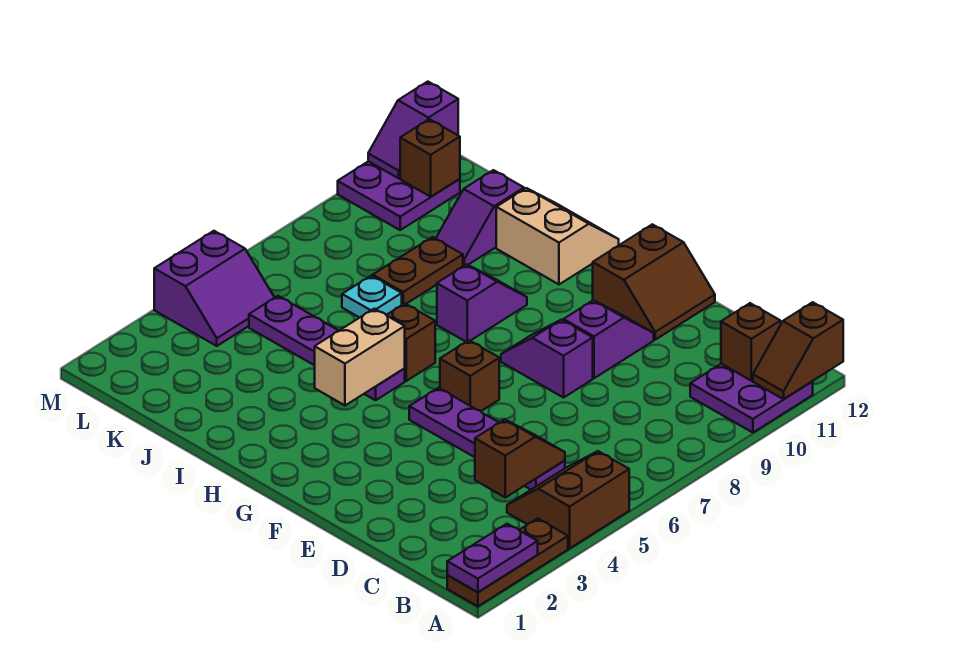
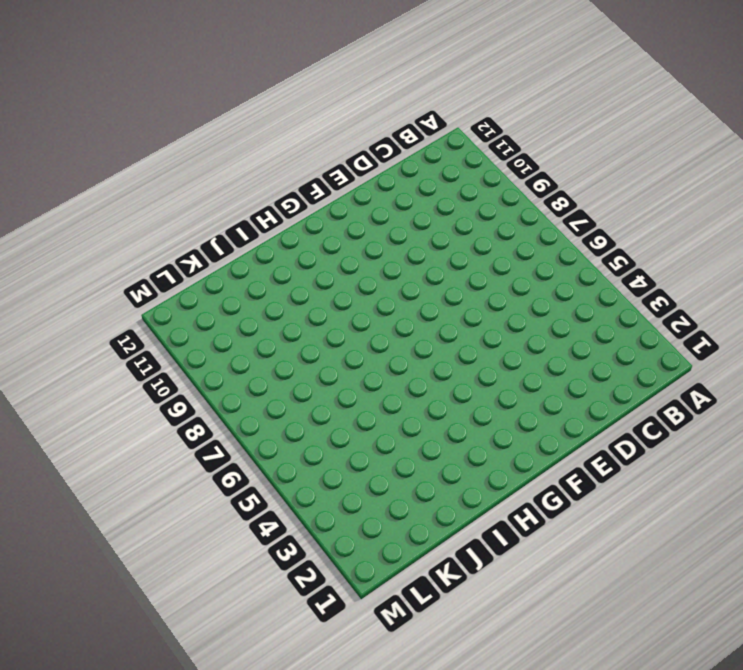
none -> brown plate A1:A3 level 1
none -> brown slope A4:B5 level 1 top A
none -> purple plate A10:B11 level 1

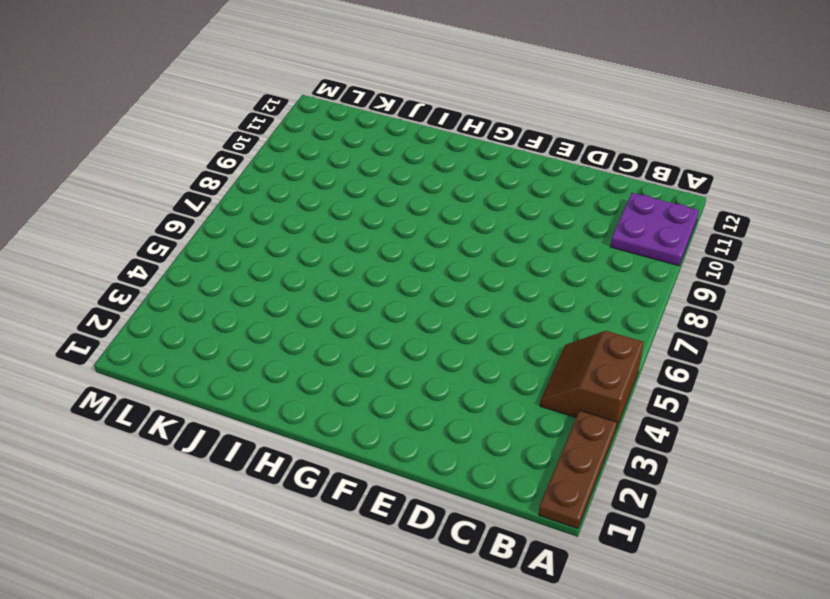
none -> purple plate C5:F5 level 1
none -> purple slope E8:F8 level 1 top E
none -> purple slope E9:E10 level 1 top 9

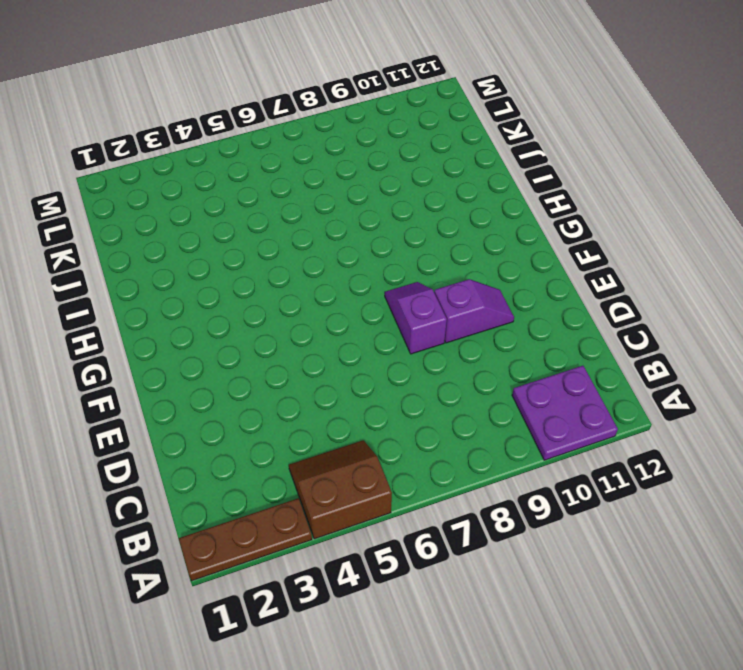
none -> purple plate C5:F5 level 1
none -> brown slope E11:F12 level 1 top F
none -> brown brick F6 level 1

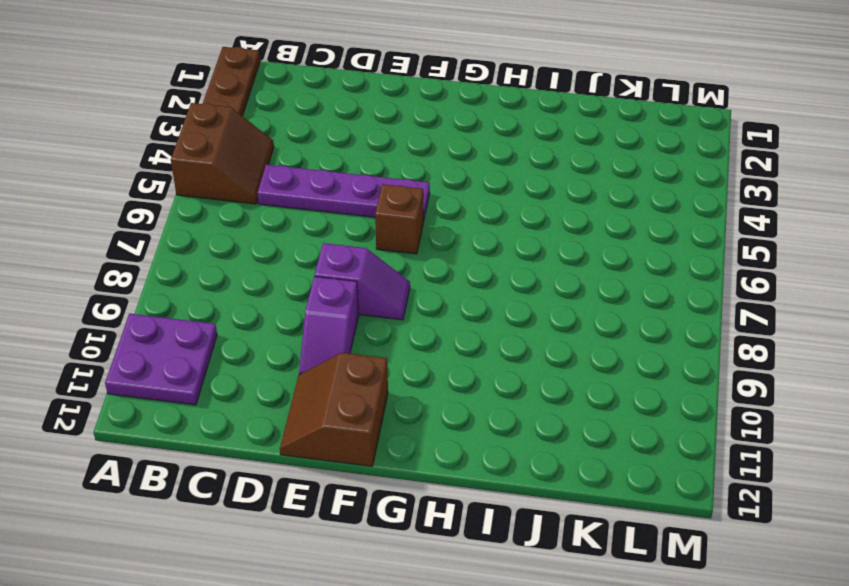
none -> purple plate H5:K5 level 1
none -> brown brick H6 level 1
none -> purple slope H8:H9 level 1 top 8

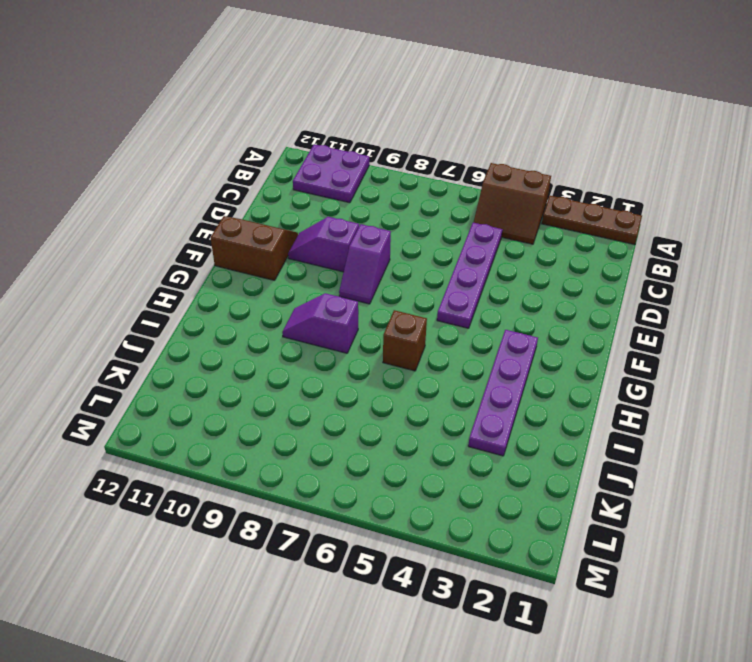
purple plate G3:J3 level 1 -> purple plate H5:K5 level 1
none -> brown brick F6 level 1
none -> tan slope H11:I12 level 1 top 11
none -> cyan plate J7 level 1

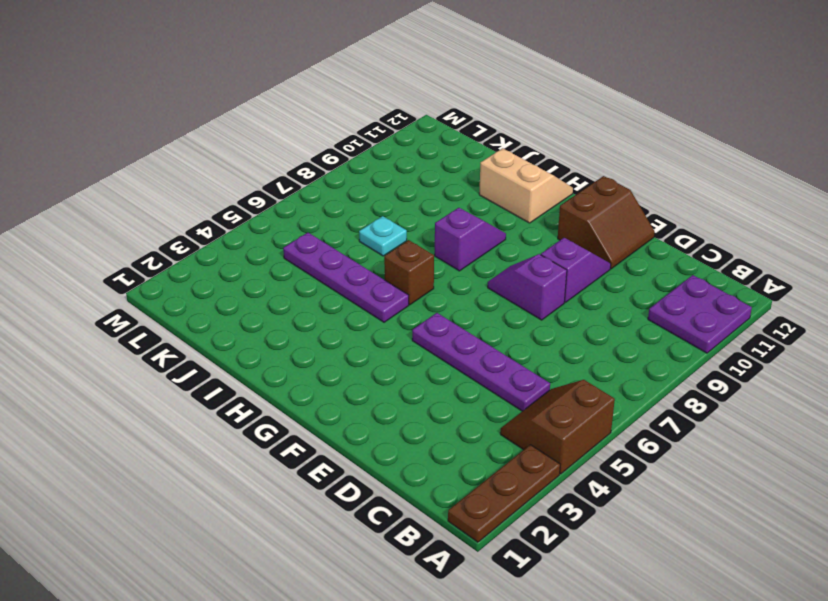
none -> brown brick F6 level 1
none -> brown plate J8:J9 level 1
none -> purple slope J10:J11 level 1 top 11

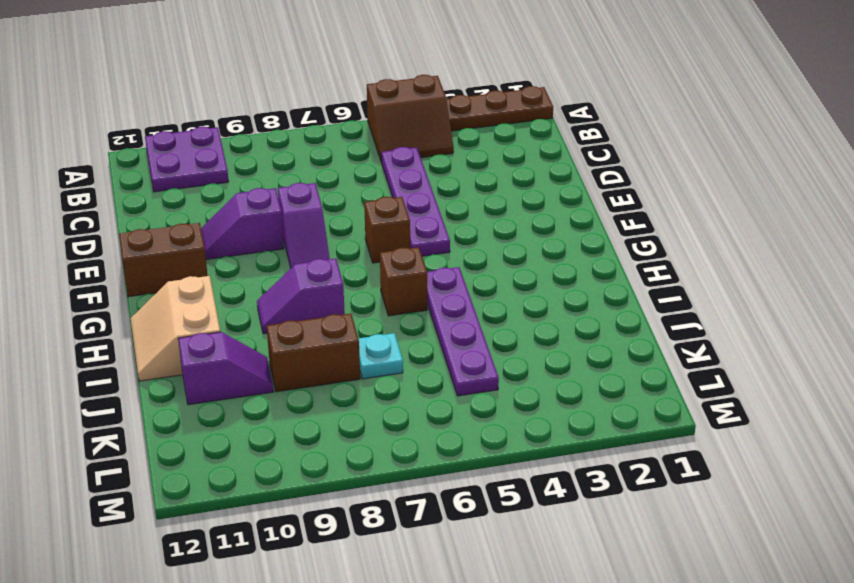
brown brick J8:J9 level 1 -> brown plate J8:J9 level 1
none -> purple slope L4:M5 level 1 top M
none -> purple plate L10:M11 level 1
none -> purple plate A1:A2 level 2

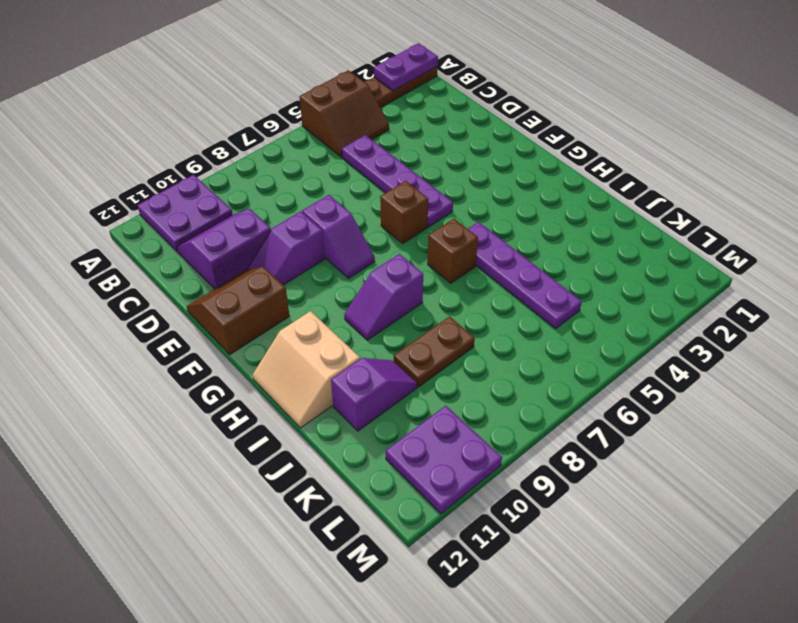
purple slope C10:D11 level 1 top D -> purple slope L4:M5 level 1 top M
none -> cyan plate J7 level 1
none -> brown slope A11:A12 level 2 top 12
none -> brown brick B11 level 2

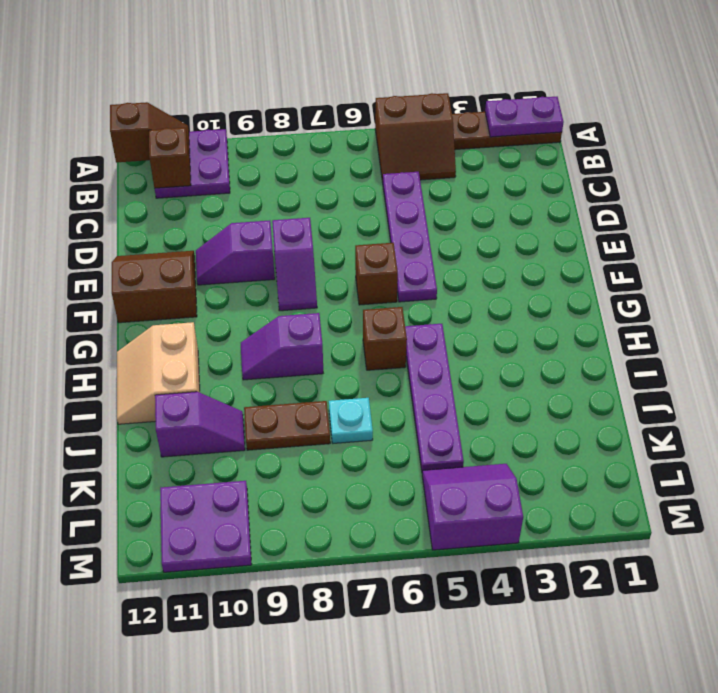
none -> brown slope C4:C5 level 2 top 4
none -> tan brick H4:H5 level 2
none -> brown brick L11 level 2

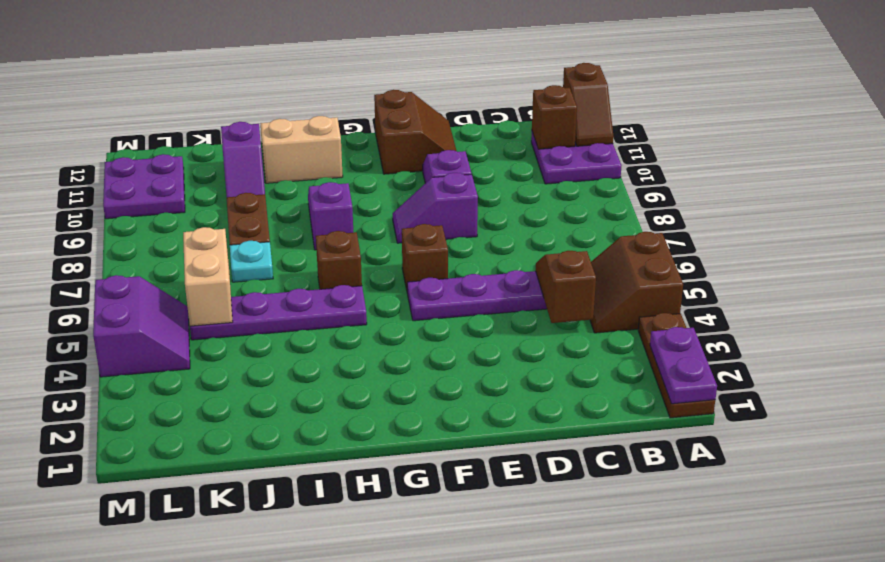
tan brick K5:K6 level 2 -> tan brick H4:H5 level 2
none -> brown brick L11 level 2
none -> purple slope M11:M12 level 2 top 12

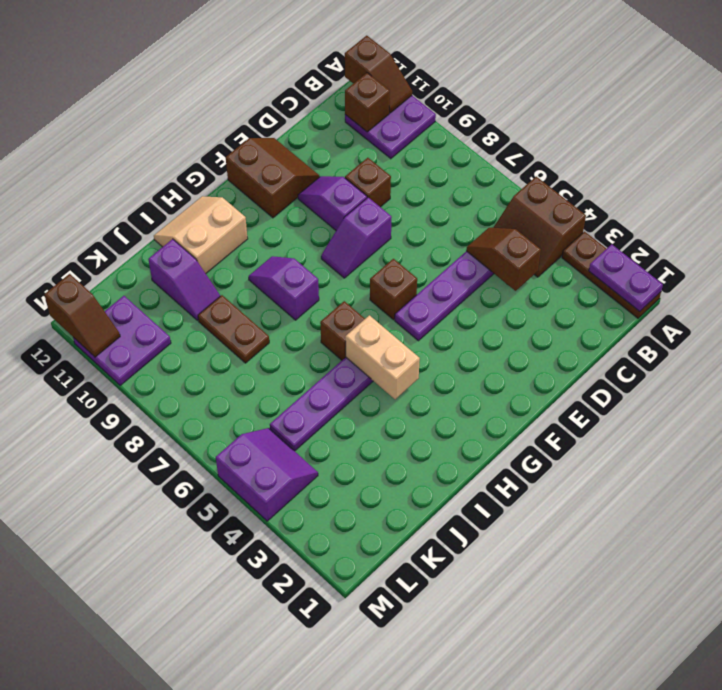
brown brick D9 level 1 -> brown brick L11 level 2
brown slope M11:M12 level 2 top 12 -> purple slope M11:M12 level 2 top 12
none -> cyan plate J7 level 1

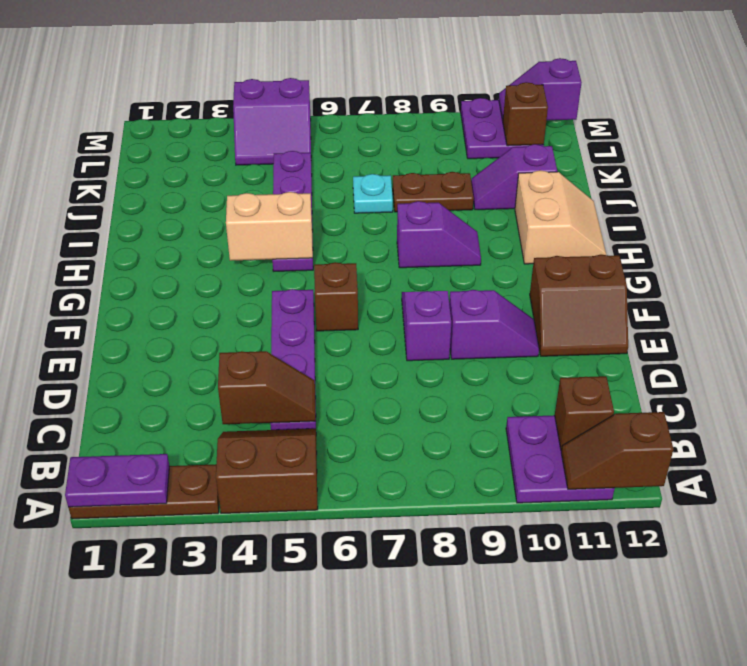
none -> brown brick H6 level 1

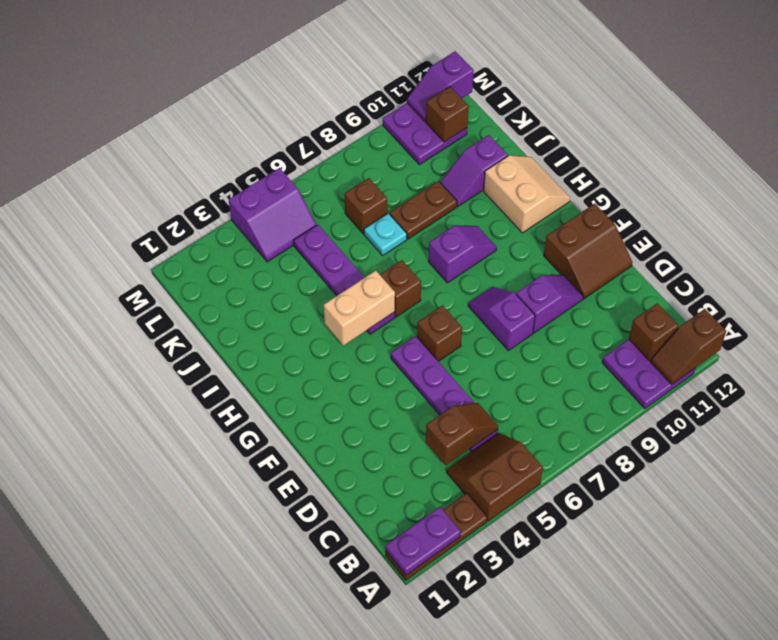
brown brick K7 level 1 -> none

